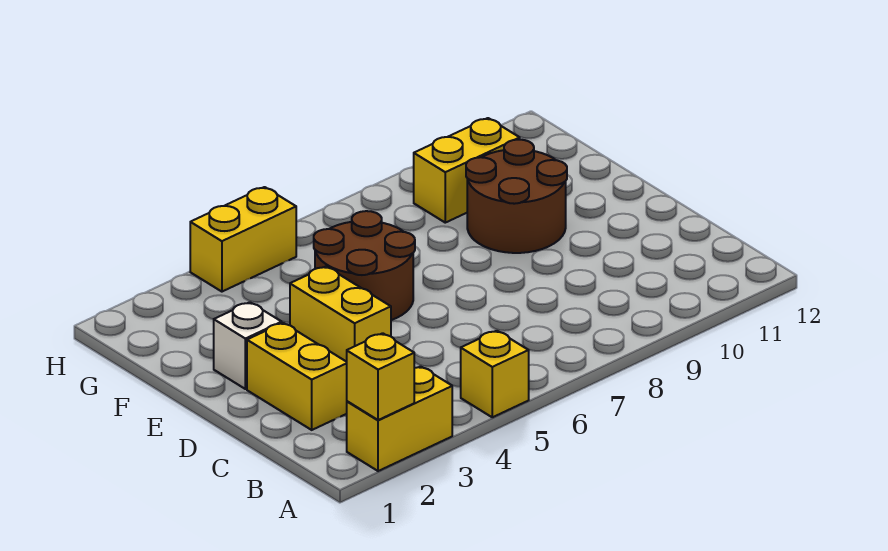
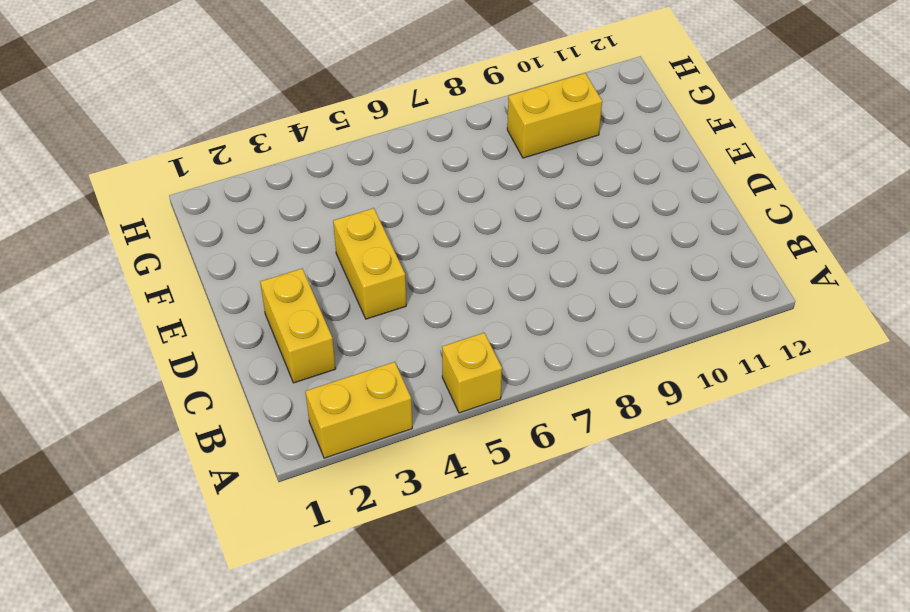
none -> white brick E2 level 1
none -> brown round brick E5:F6 level 1

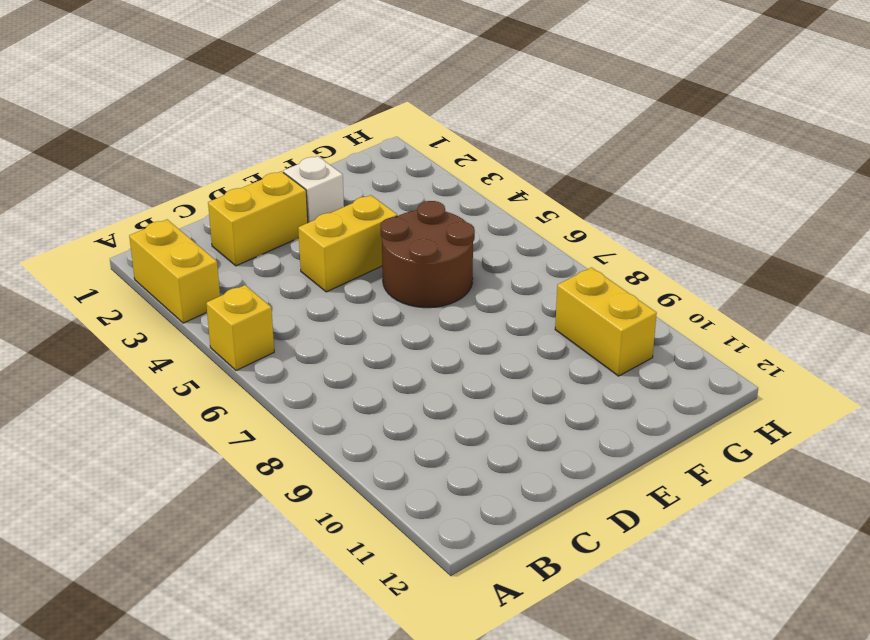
none -> brown round brick E9:F10 level 1
none -> yellow brick H4:H5 level 1

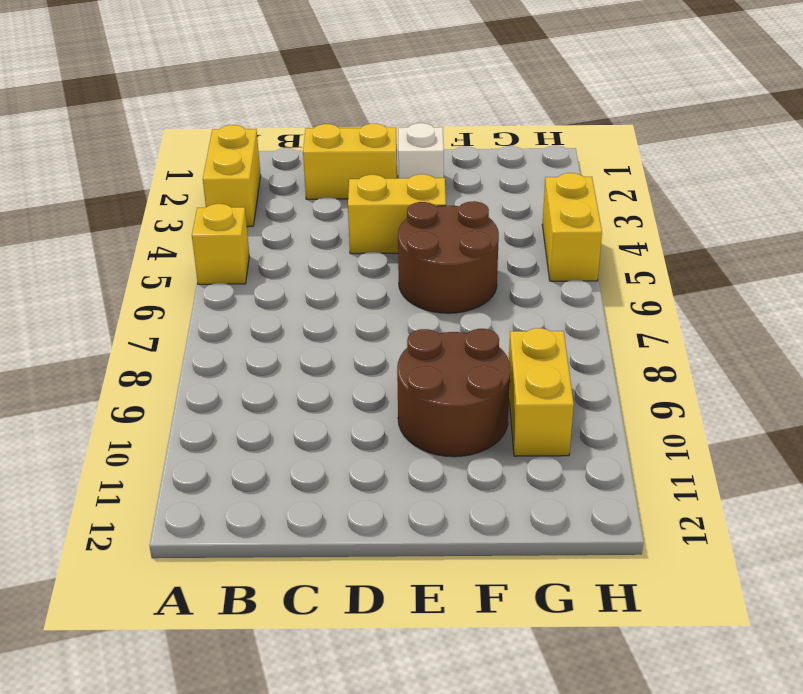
none -> yellow brick A2 level 2

